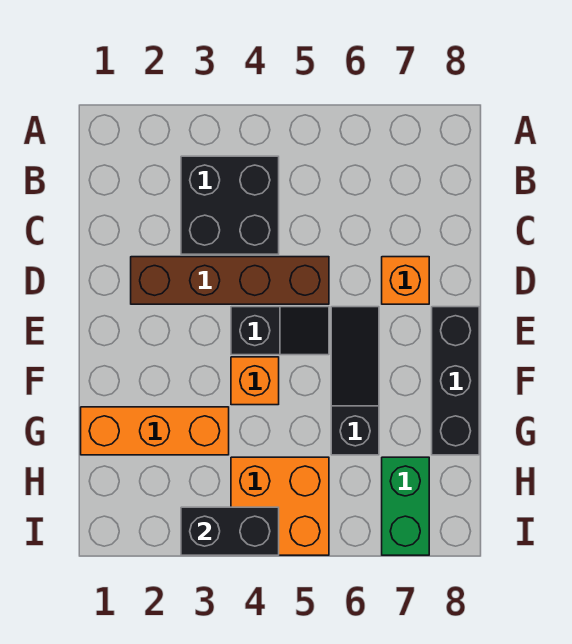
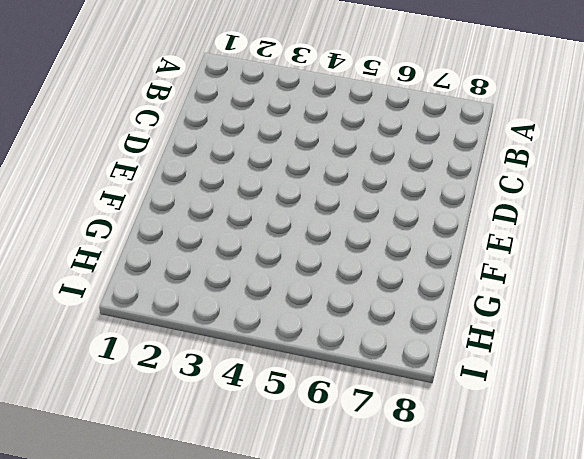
none -> black brick B3:C4 level 1
none -> brown brick D2:D5 level 1

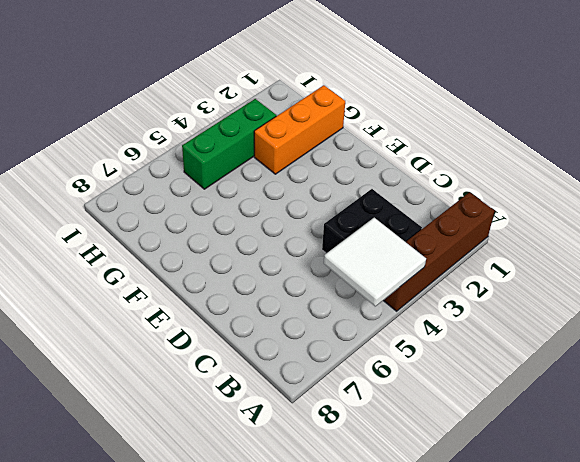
brown brick A1:A4 level 1 -> brown brick D2:D5 level 1
white tile A4:B5 level 2 -> none
green brick H3:H5 level 1 -> orange brick H4:I5 level 1
none -> orange brick D7 level 1
none -> black slope E4:E5 level 1 top 4

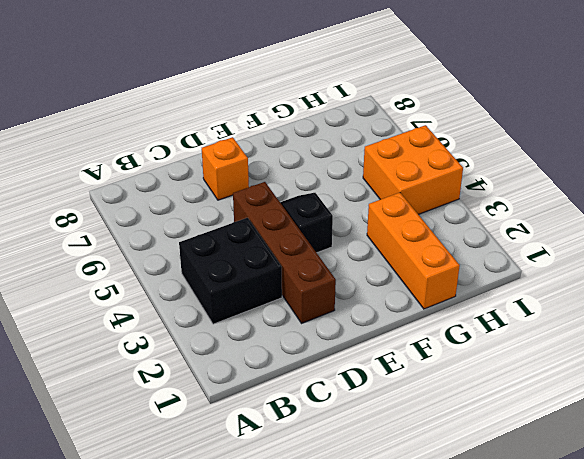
none -> black slope E6:G6 level 1 top G
none -> black brick E8:G8 level 1

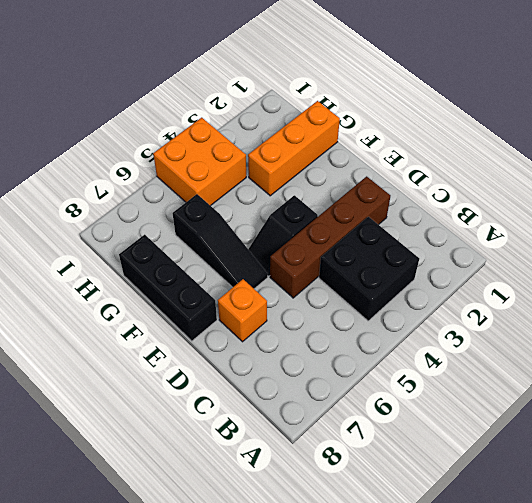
none -> orange brick F4 level 1
none -> green brick H7:I7 level 1

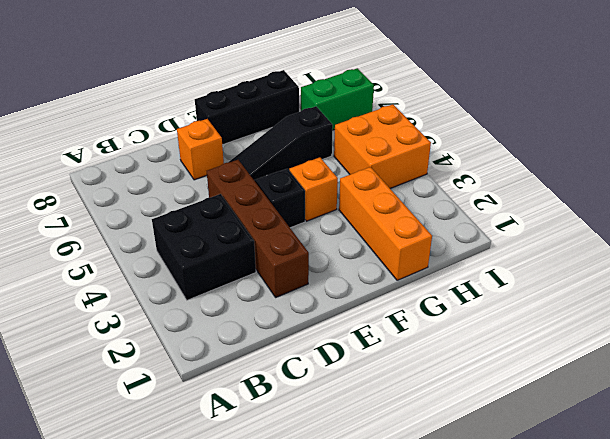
none -> black brick I3:I4 level 2

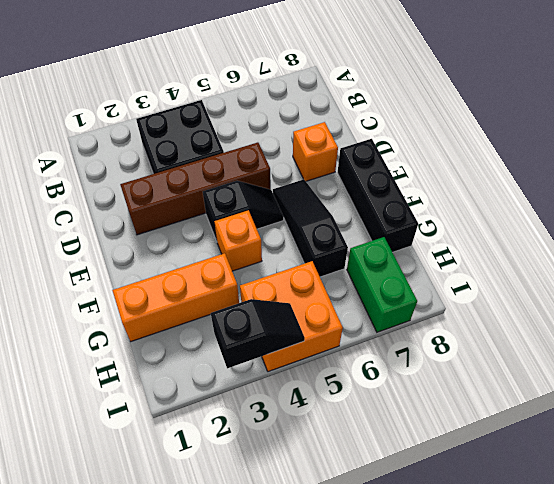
black slope I3:I4 level 2 top 3 -> black brick I3:I4 level 2

